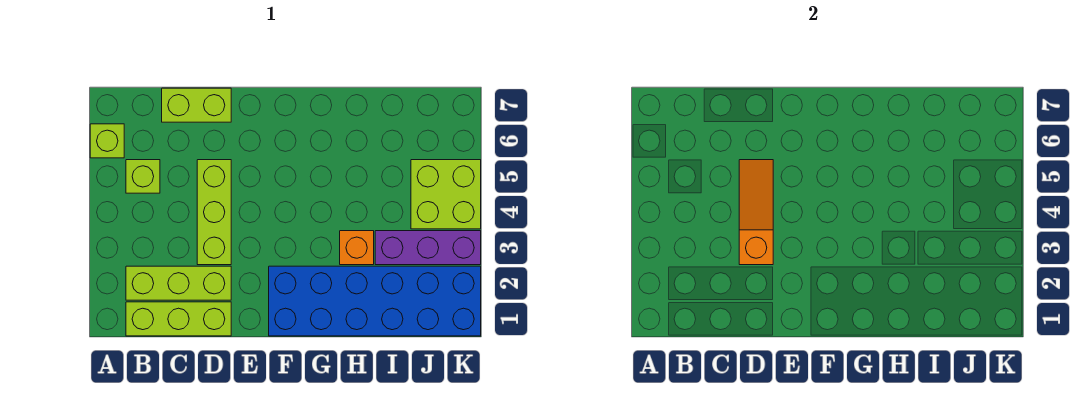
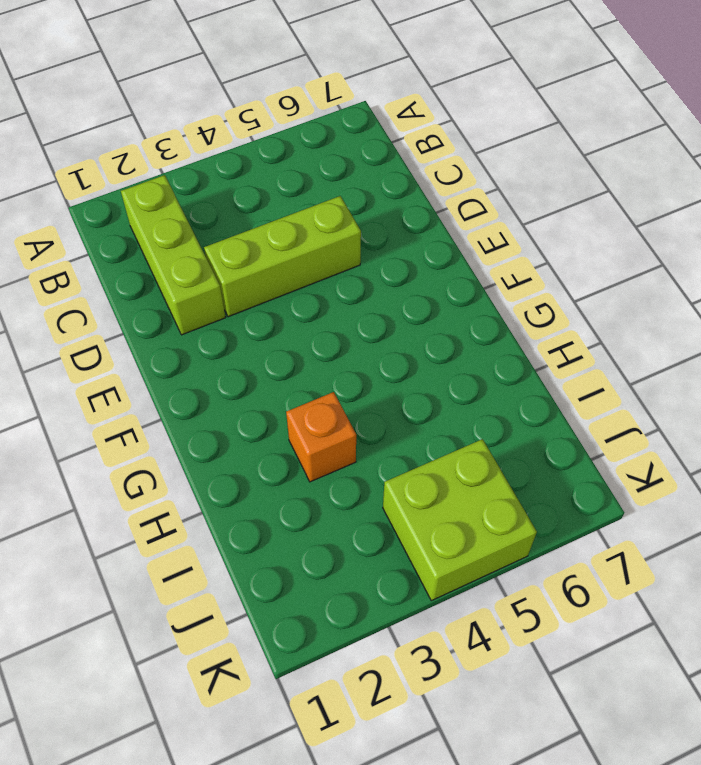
none -> lime brick A6 level 1
none -> lime brick B1:D1 level 1

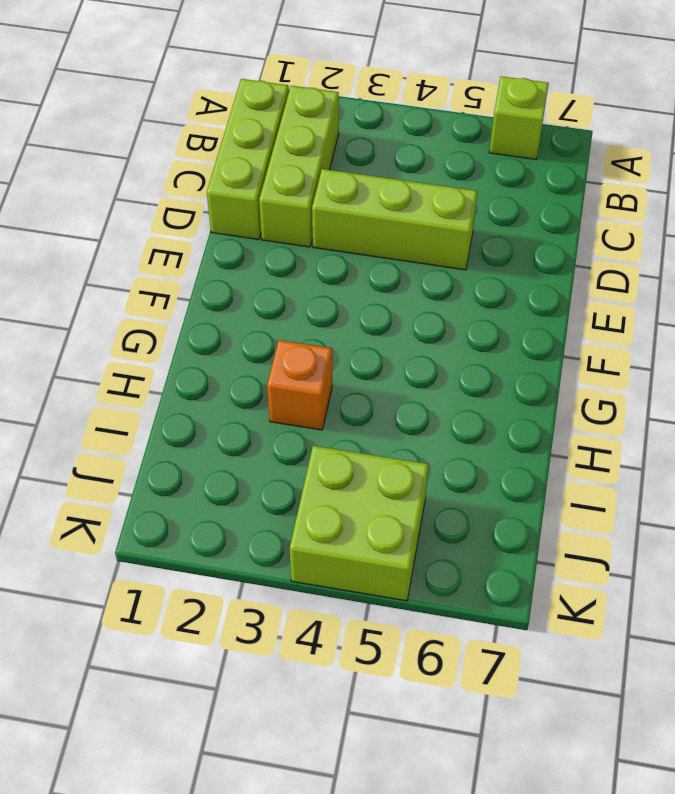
none -> lime brick B5 level 1
none -> lime brick C7:D7 level 1

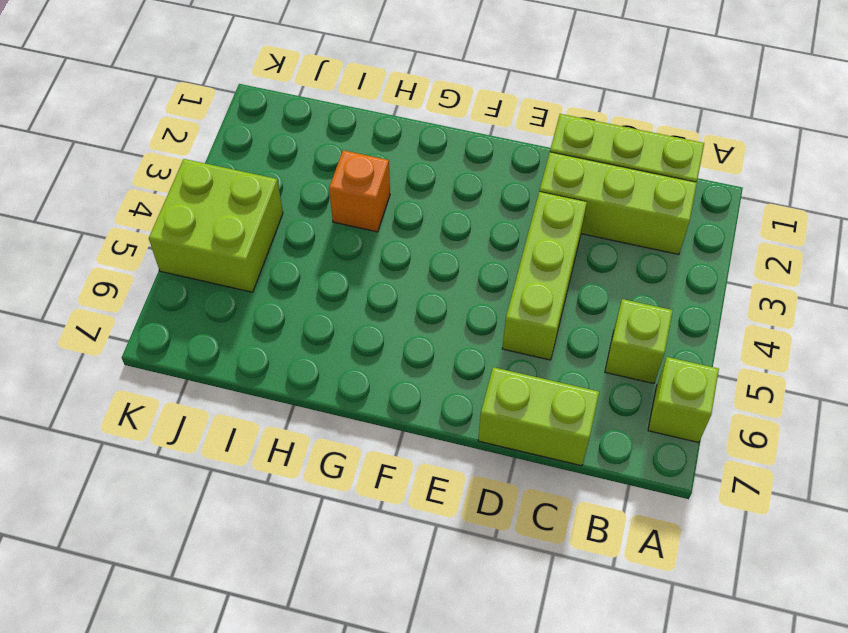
none -> blue brick F1:K2 level 1
none -> purple brick I3:K3 level 1

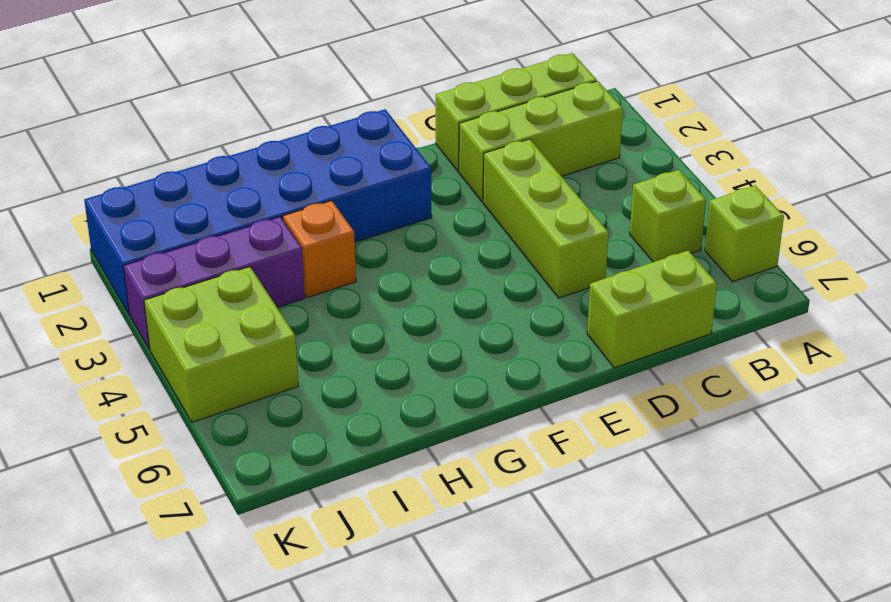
none -> orange slope D3:D5 level 2 top 3

